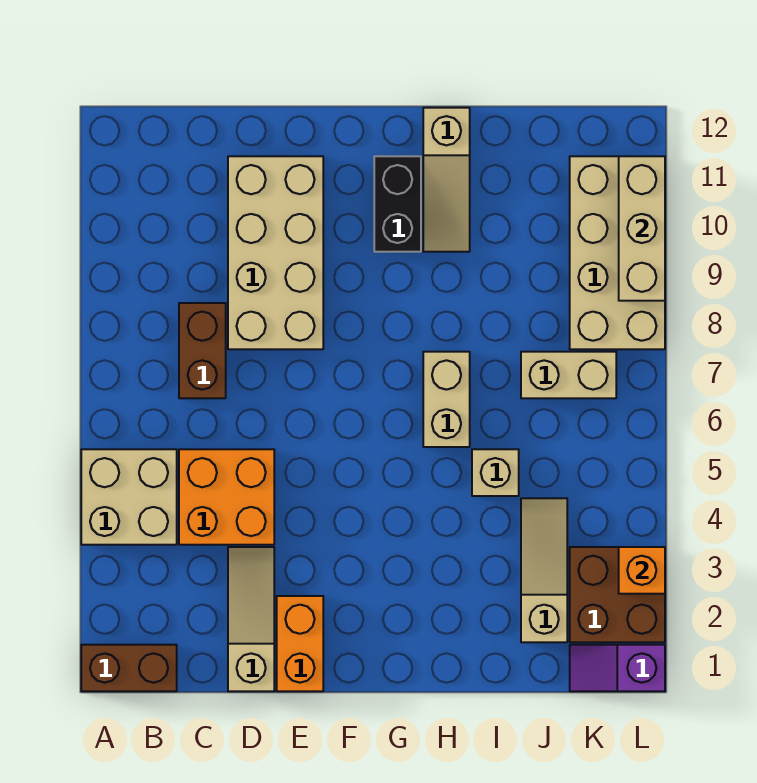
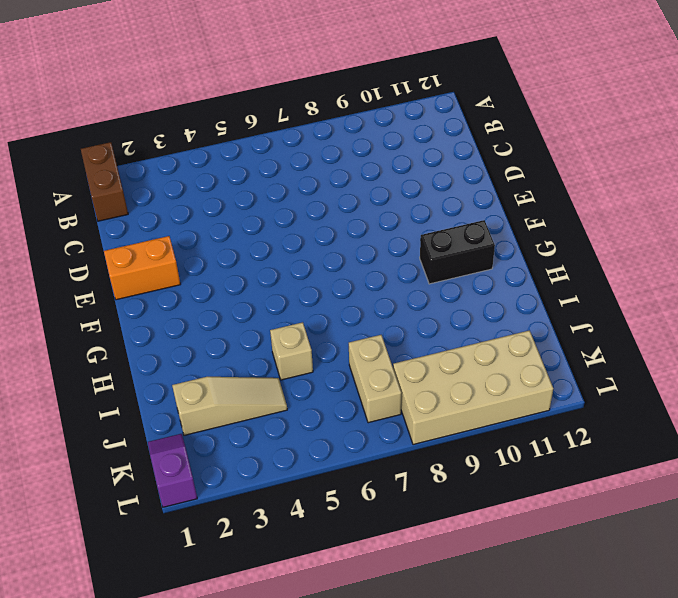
none -> tan brick A4:B5 level 1
none -> orange brick C4:D5 level 1
none -> brown brick C7:C8 level 1

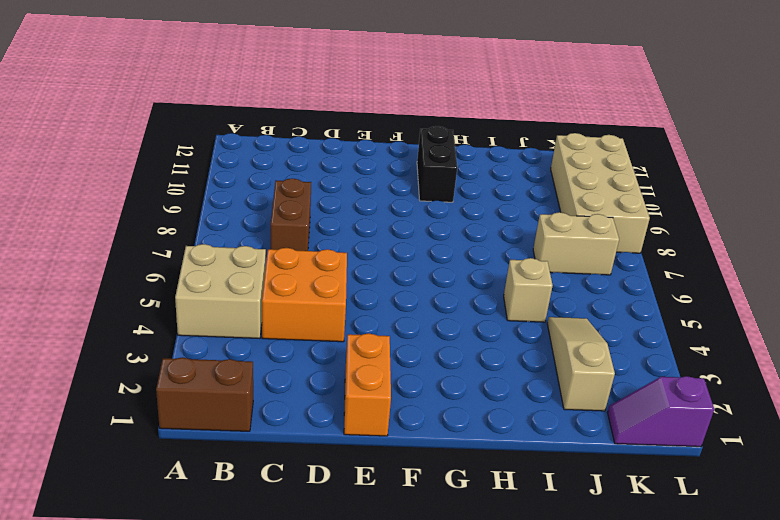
none -> tan slope D1:D3 level 1 top 1
none -> tan brick D8:E11 level 1
none -> tan brick H6:H7 level 1

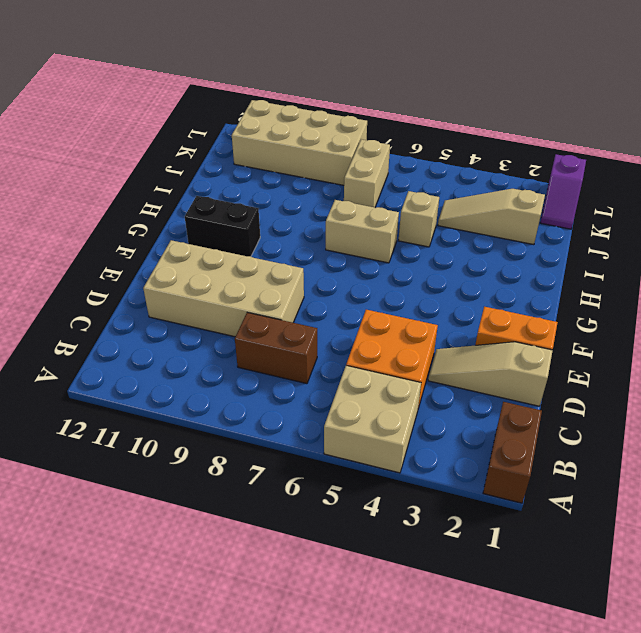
none -> tan slope H10:H12 level 1 top 12
none -> brown brick K2:L3 level 1
none -> orange brick L3 level 2

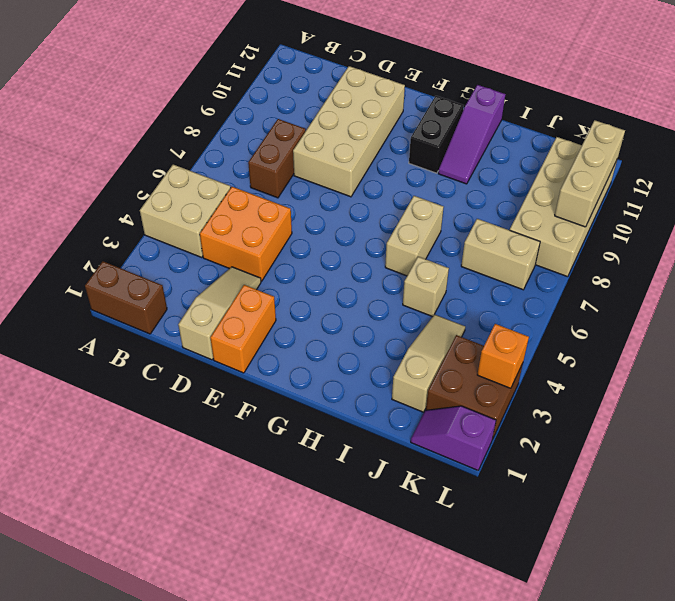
purple slope H10:H12 level 1 top 12 -> tan slope H10:H12 level 1 top 12

